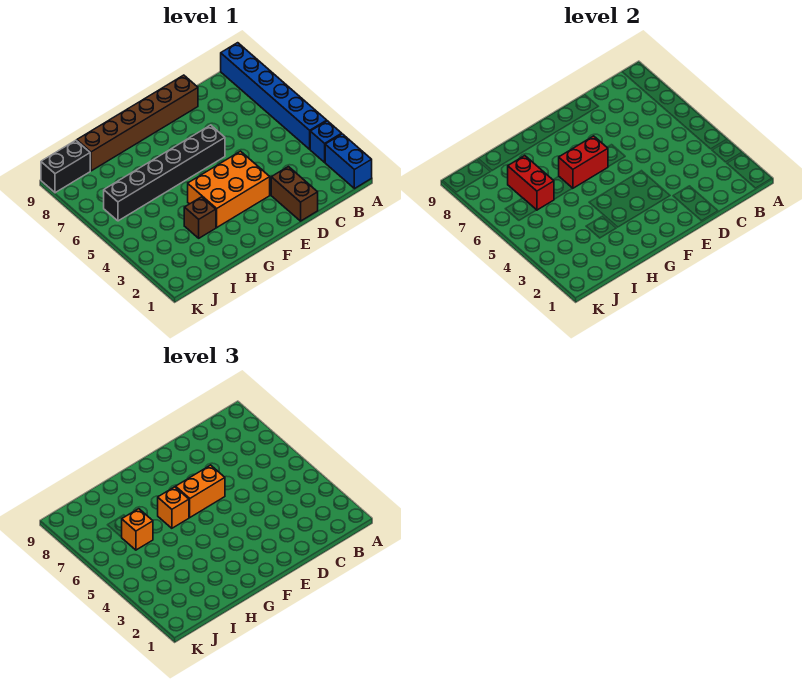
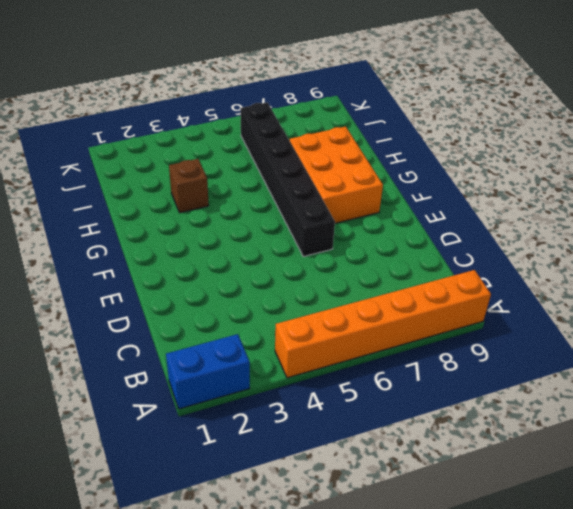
orange brick A4:A9 level 1 -> blue brick A4:A9 level 1
orange brick F7:H8 level 1 -> orange brick E3:G4 level 1
none -> blue brick A3 level 1
none -> brown brick D1:D2 level 1
none -> brown brick D9:I9 level 1

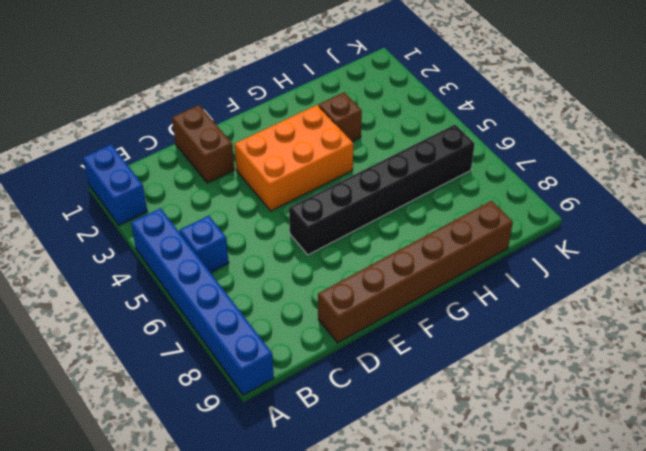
blue brick B5 level 1 -> blue brick A3 level 1
none -> black brick J9:K9 level 1
none -> red brick F6:G6 level 2
none -> red brick I6:I7 level 2

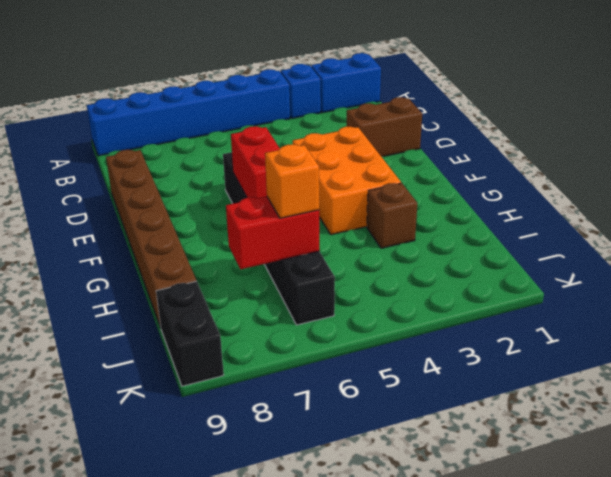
none -> orange brick E6:F6 level 3
none -> orange brick G6 level 3

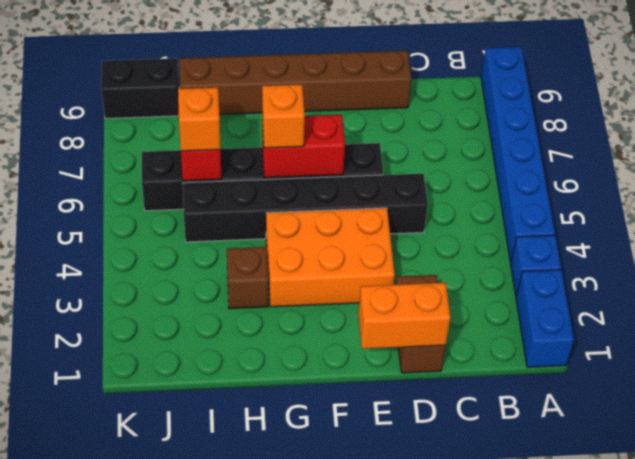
orange brick D1:E1 level 2 -> orange brick E6:F6 level 3
black brick D5:I5 level 1 -> none

